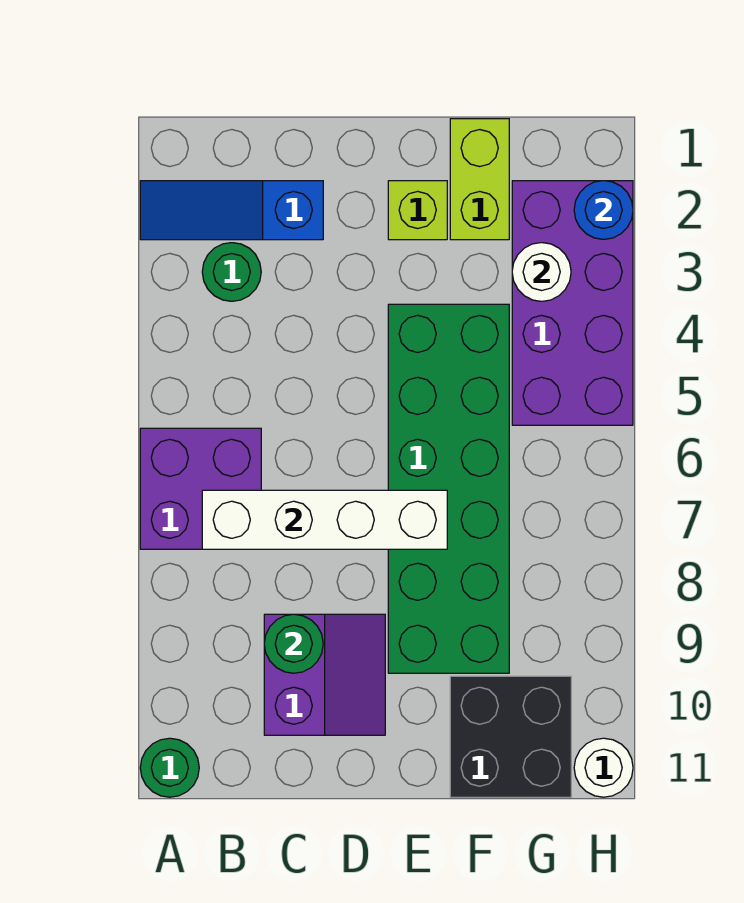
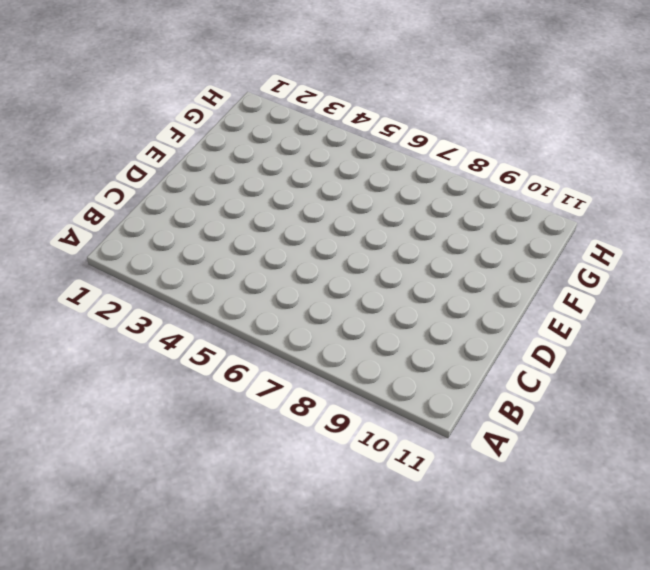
none -> blue slope A2:C2 level 1 top C
none -> purple brick A6:B7 level 1
none -> green round brick A11 level 1

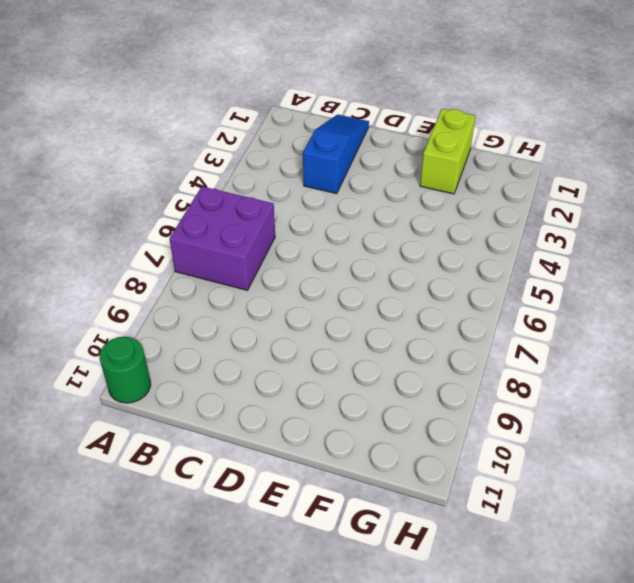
blue slope C1:C3 level 1 top 3 -> blue slope A2:C2 level 1 top C
none -> green round brick B3 level 1
none -> purple slope C9:D10 level 1 top C
none -> lime brick E2 level 1

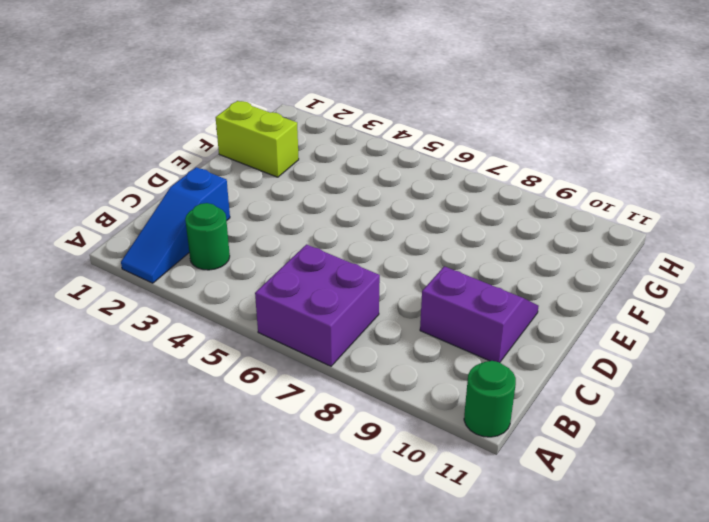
none -> lime brick E2 level 1
none -> green brick E4:F9 level 1
none -> black brick F10:G11 level 1

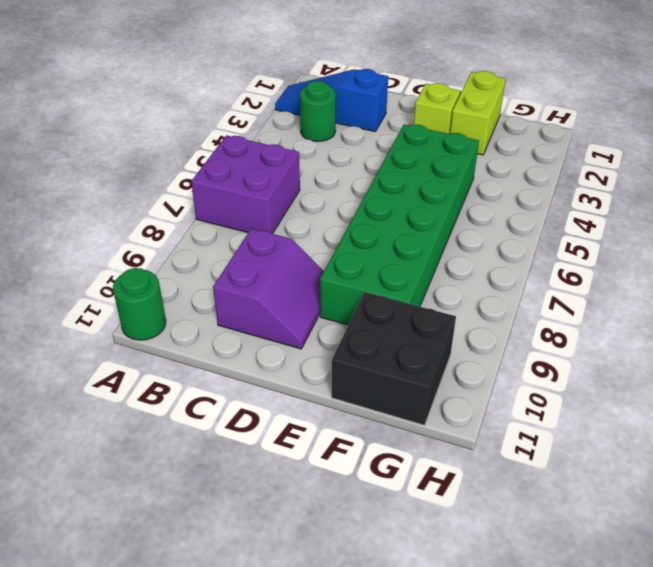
none -> purple brick G2:H5 level 1
none -> white round brick H11 level 1
none -> white brick B7:E7 level 2

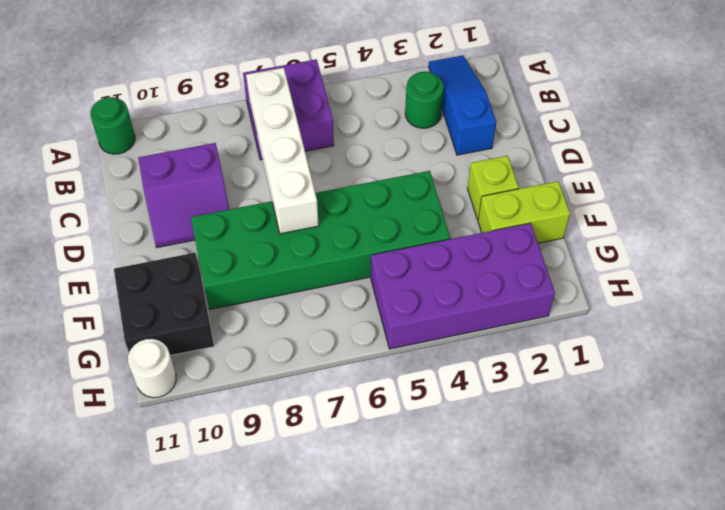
none -> green round brick C9 level 2
none -> white round brick G3 level 2
none -> blue round brick H2 level 2

